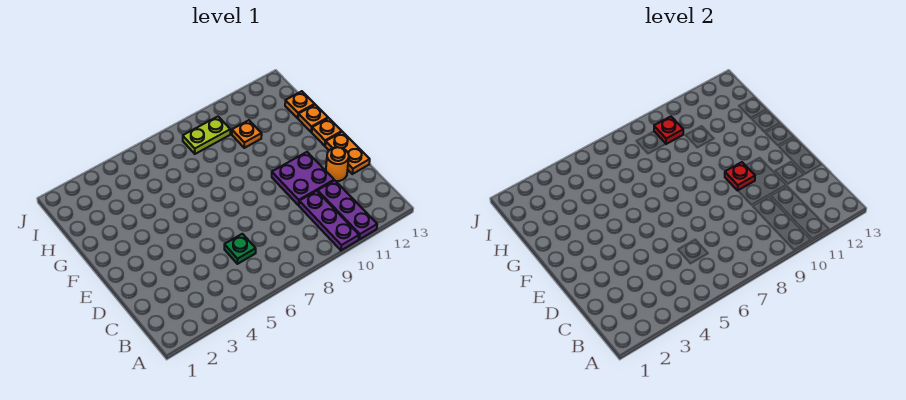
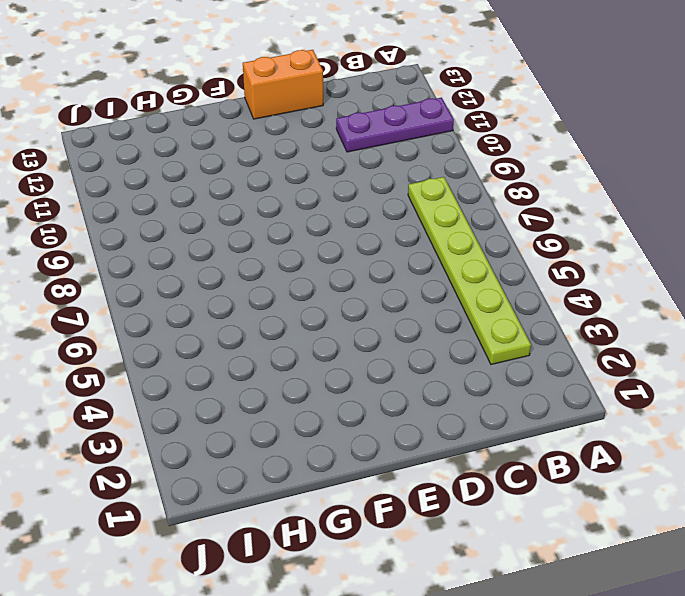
lime plate B3:B8 level 1 -> none
orange brick D13:E13 level 1 -> orange plate D13:E13 level 1
none -> purple plate A10:C10 level 1
none -> green plate C6 level 1
none -> purple plate D10:E11 level 1

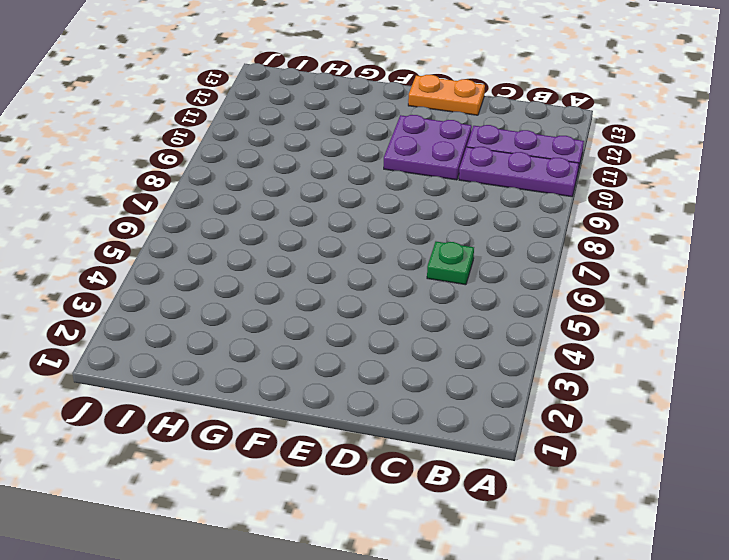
none -> orange round brick D12 level 1
none -> orange plate F13 level 1
none -> orange plate G13 level 1

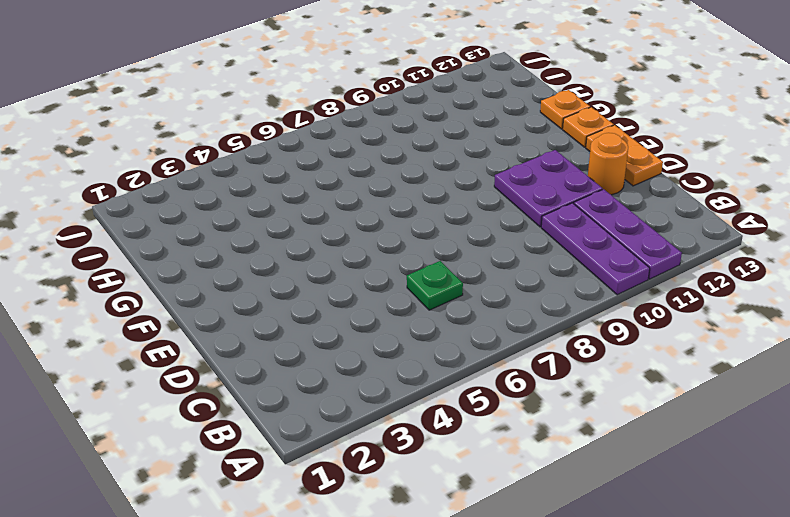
none -> orange plate H10 level 1
none -> orange plate H13 level 1
none -> lime plate I8:I9 level 1

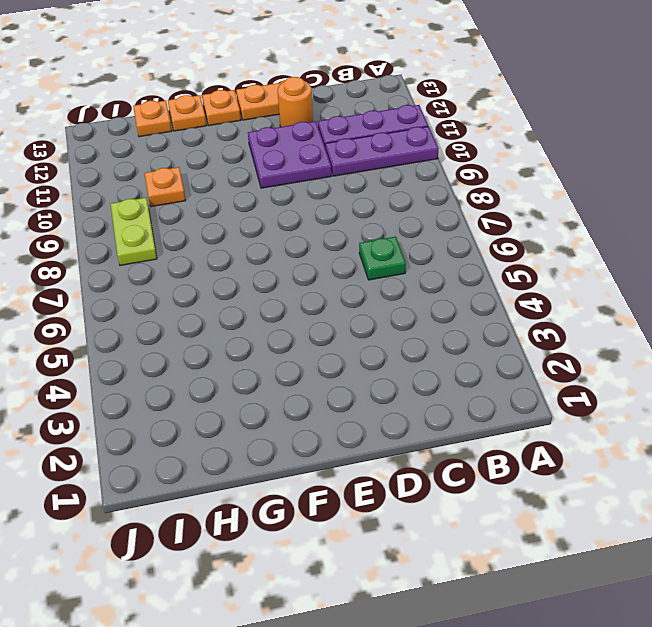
none -> red plate E10 level 2
none -> red plate I9 level 2

